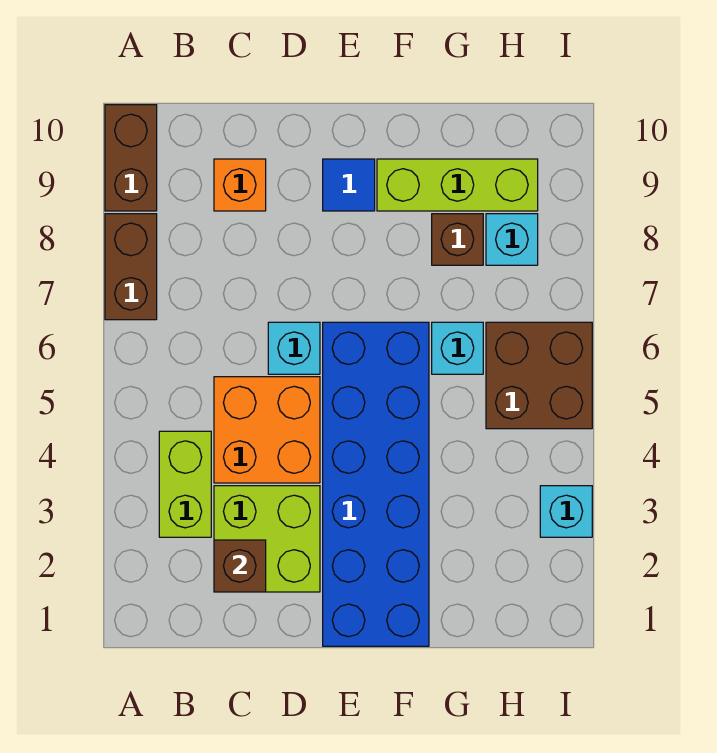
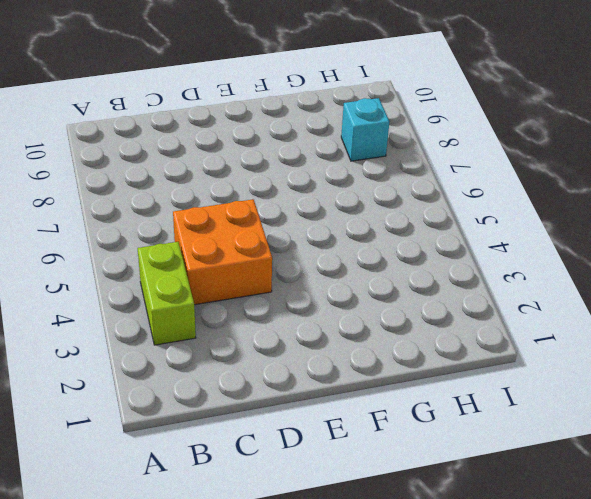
none -> brown brick A7:A8 level 1
none -> brown brick A9:A10 level 1
none -> lime brick C2:D3 level 1

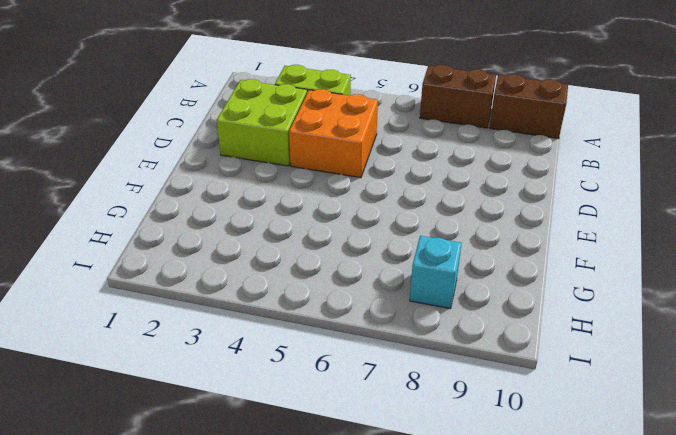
none -> orange brick C9 level 1
none -> cyan brick D6 level 1
none -> blue brick E1:F6 level 1

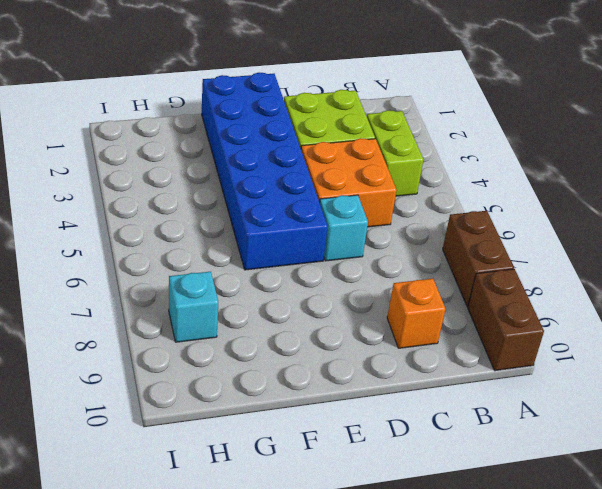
none -> blue tile E9 level 1
none -> lime brick F9:H9 level 1
none -> cyan brick G6 level 1

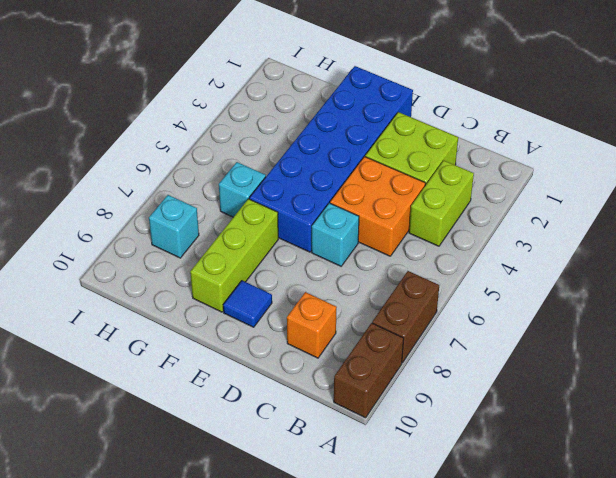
lime brick F7:F9 level 1 -> lime brick F9:H9 level 1
none -> brown brick G8 level 1
none -> brown brick H5:I6 level 1
none -> cyan brick I3 level 1

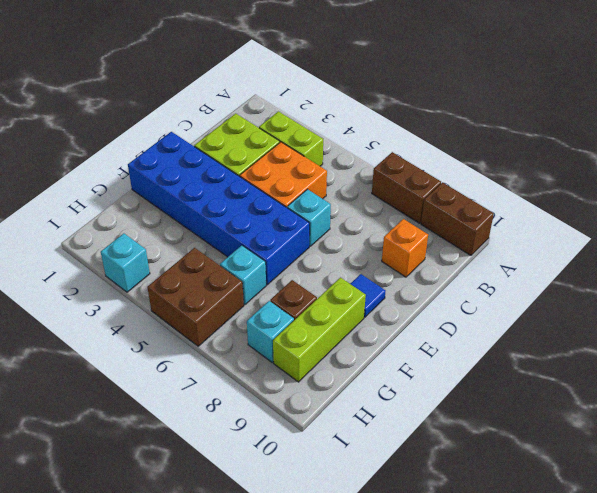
none -> brown brick C2 level 2

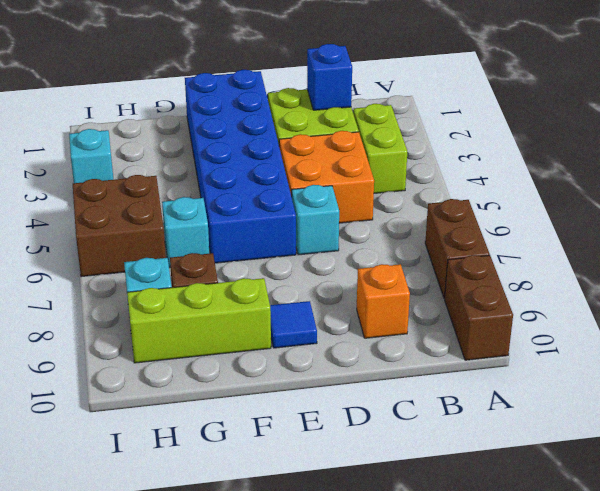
blue brick C2 level 2 -> brown brick C2 level 2

